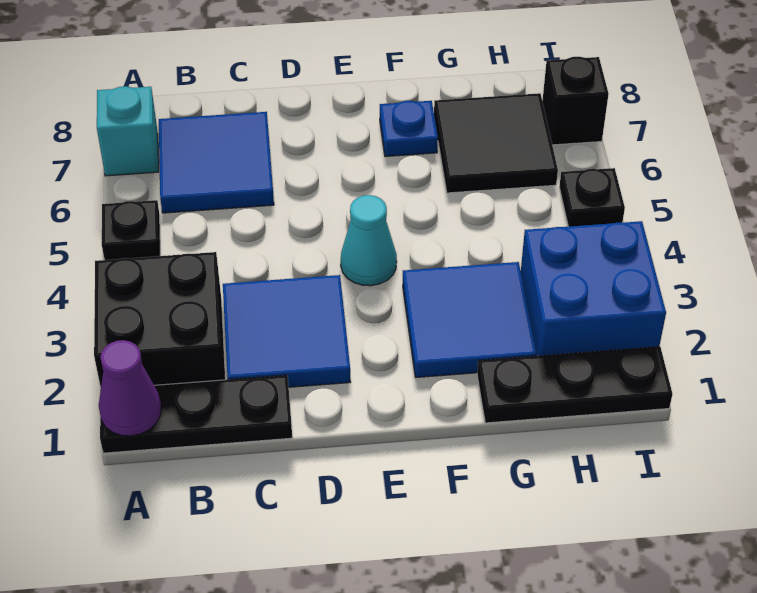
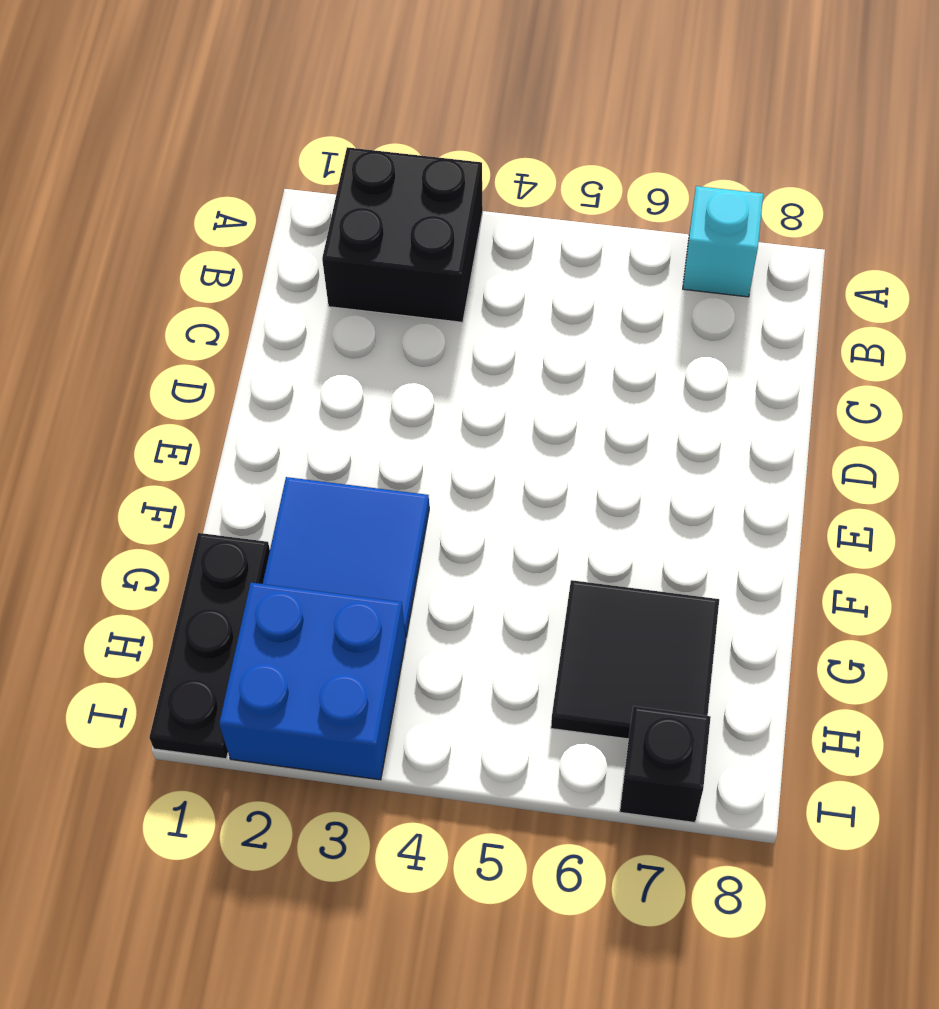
none -> black plate A1:C1 level 1
none -> black plate A5 level 1
none -> blue tile B6:C7 level 1

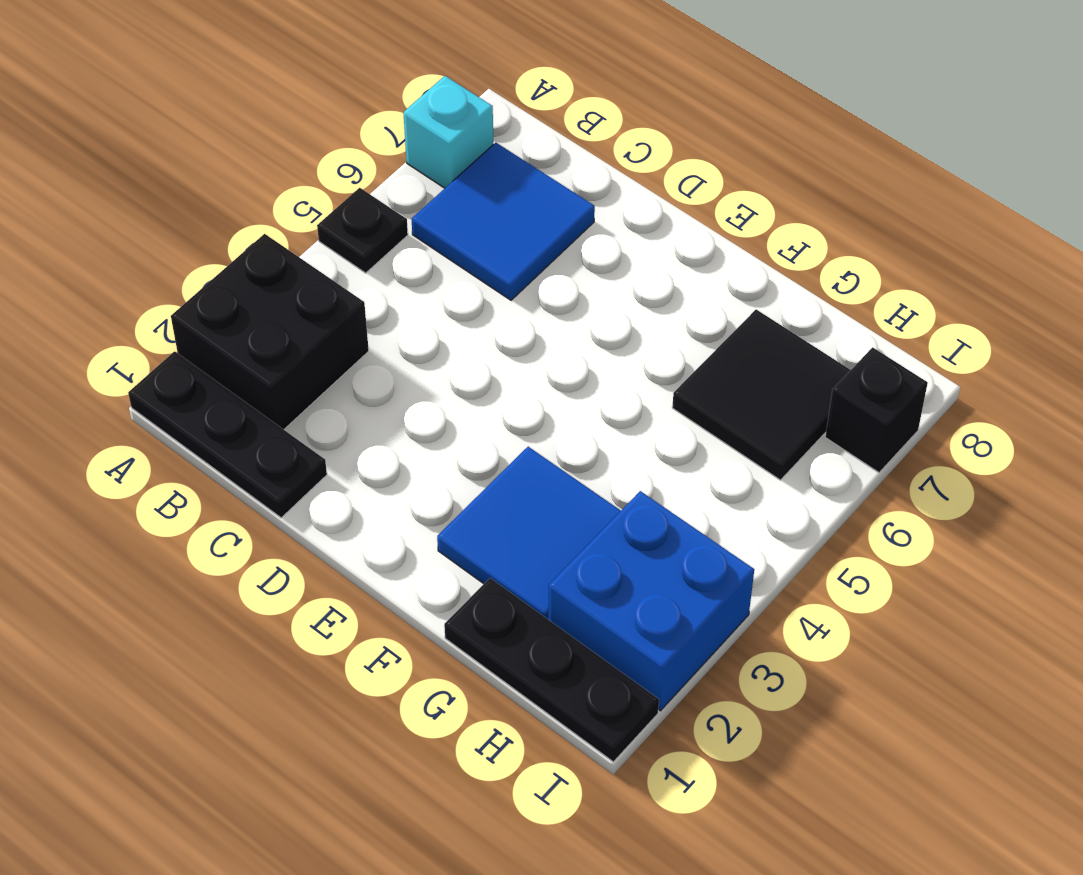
none -> blue tile C2:D3 level 1
none -> cyan cone E4 level 1
none -> blue plate F7 level 1

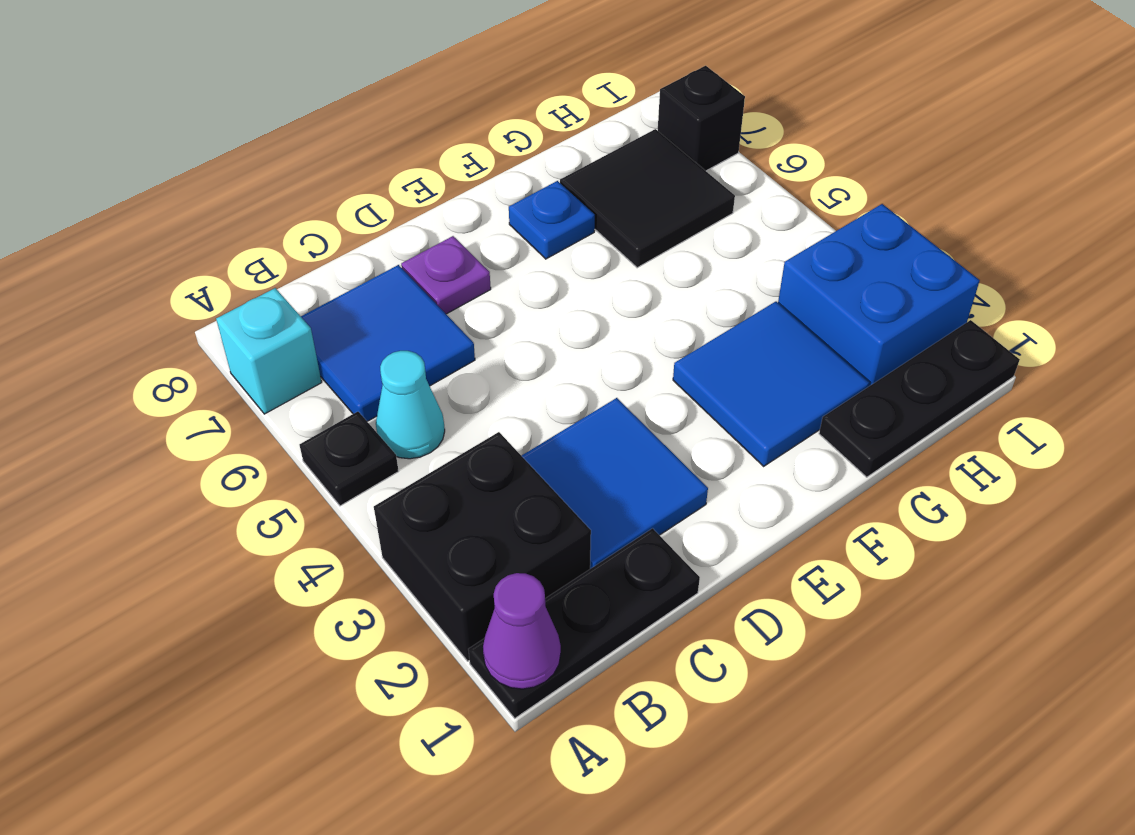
cyan cone B5 level 1 -> cyan cone E4 level 1
purple plate D7 level 1 -> none
none -> black plate I5 level 1

